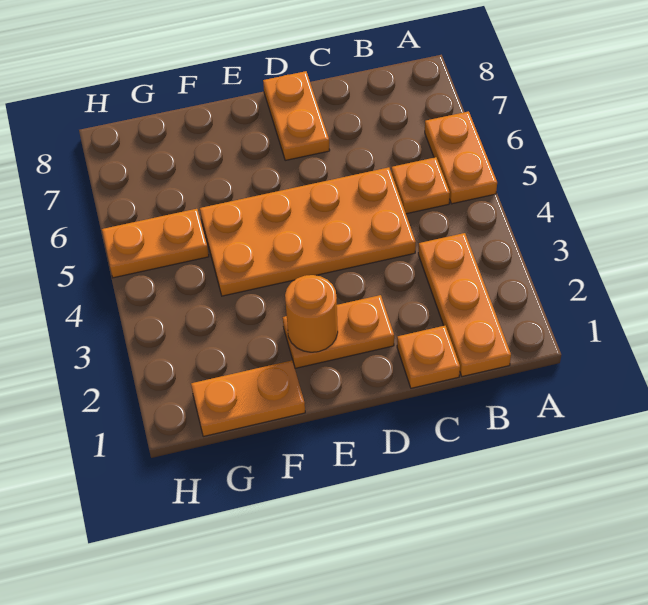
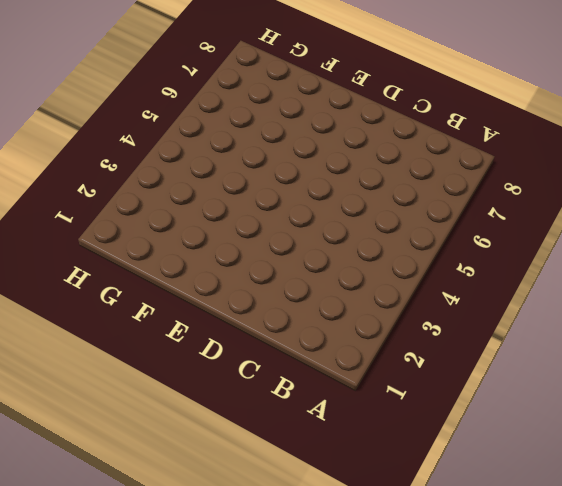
none -> orange plate A5:A6 level 1
none -> orange plate B1:B3 level 1

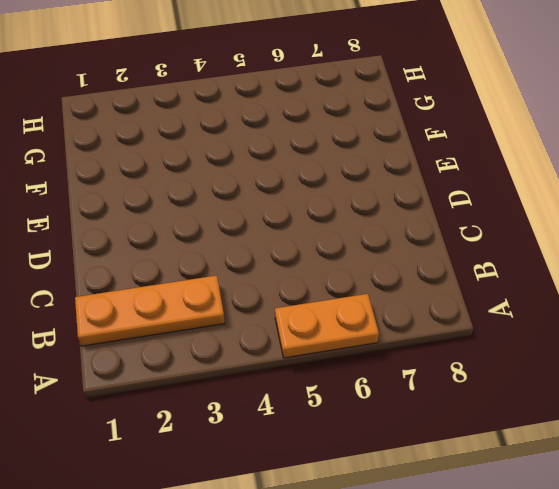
none -> orange plate B5 level 1
none -> orange plate C1 level 1

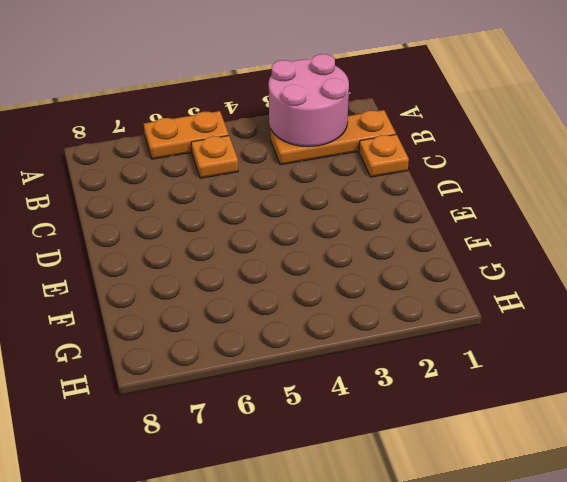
pink round brick A2:B3 level 2 -> none
none -> orange plate C4:F5 level 1
none -> orange plate D2:E2 level 1

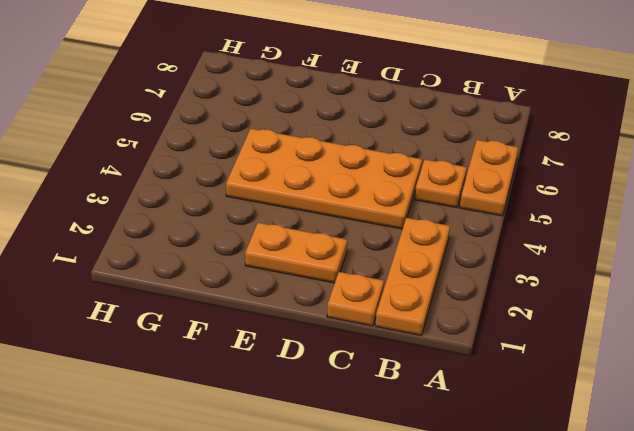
none -> orange plate D7:D8 level 1
none -> orange plate F1:G1 level 1

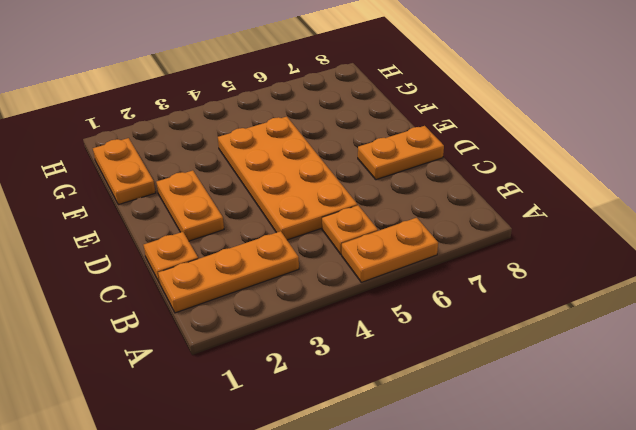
none -> orange plate G5:H5 level 1
none -> orange round brick E2 level 2

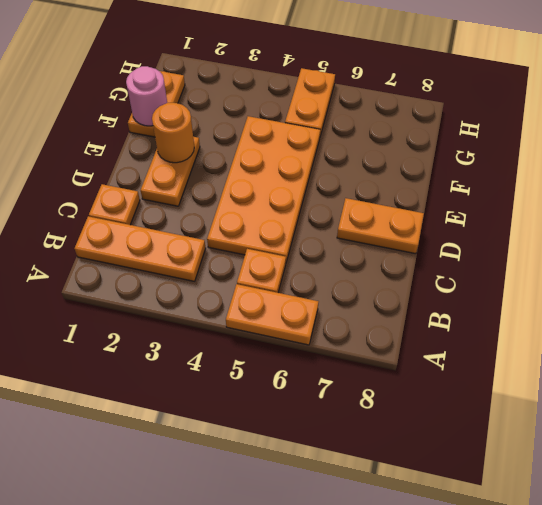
pink round brick F1 level 2 -> none

